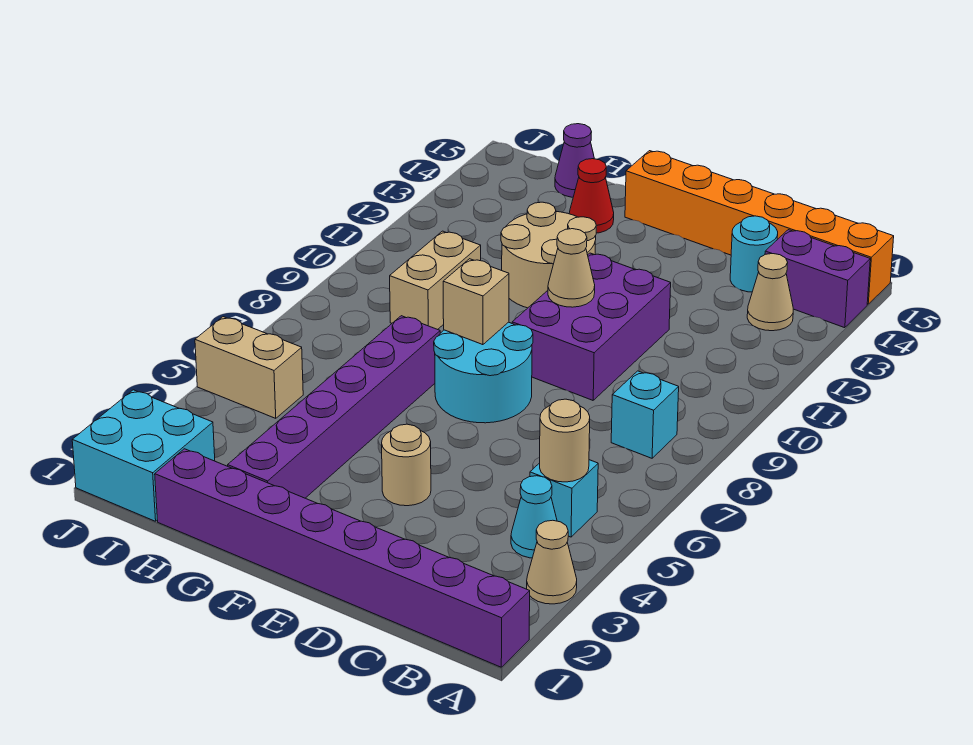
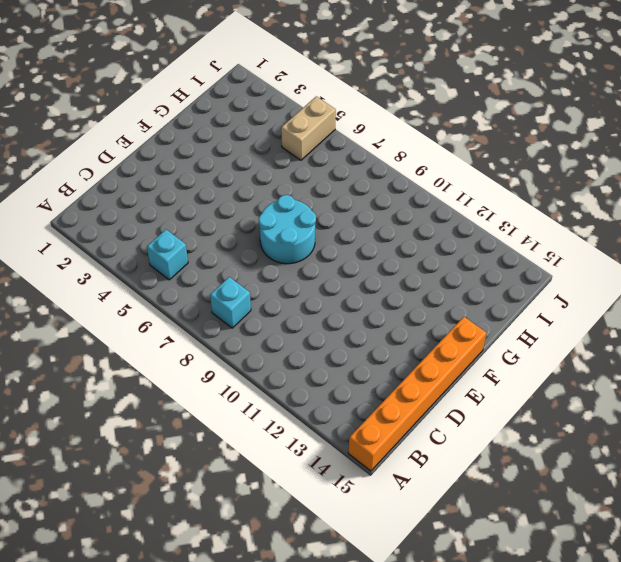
none -> purple brick A1:H1 level 1
none -> tan cone A3 level 1
none -> purple brick A14:B14 level 1

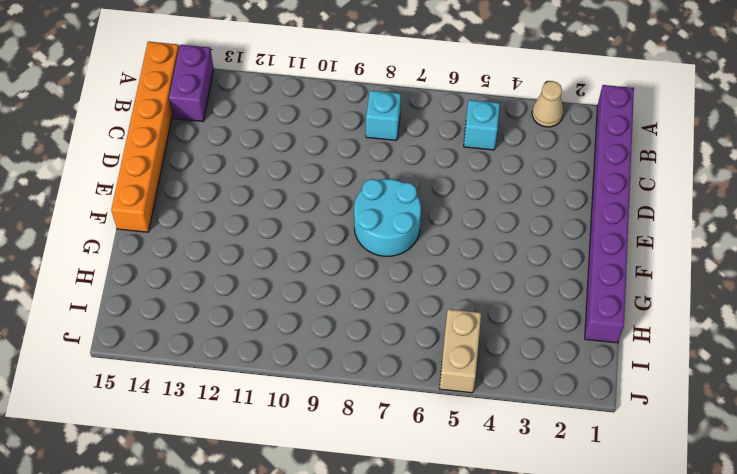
none -> cyan cone B4 level 1
none -> tan cone B13 level 1
none -> cyan round brick C14 level 1

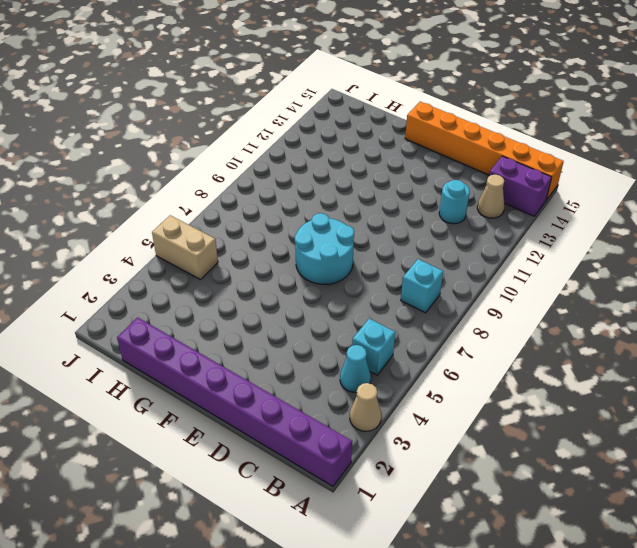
cyan round brick C12 level 1 -> cyan round brick C14 level 1
none -> purple brick D9:E11 level 1
none -> tan round brick E4 level 1
none -> tan round brick F11:G12 level 1

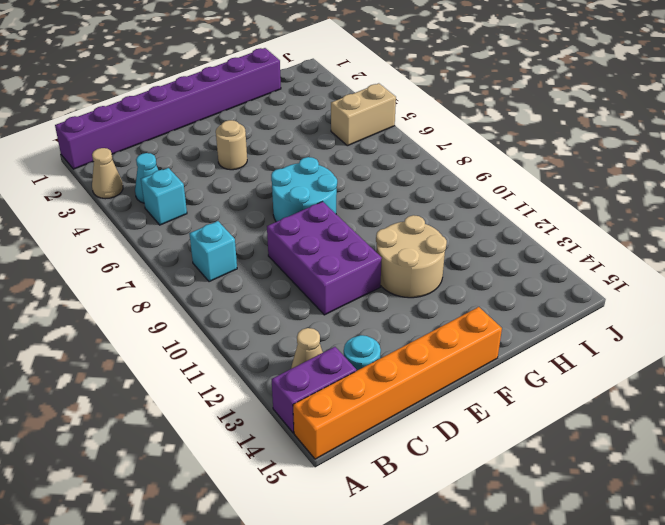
none -> purple brick G2:G7 level 1
none -> red cone G14 level 1
none -> tan brick H9:H10 level 1

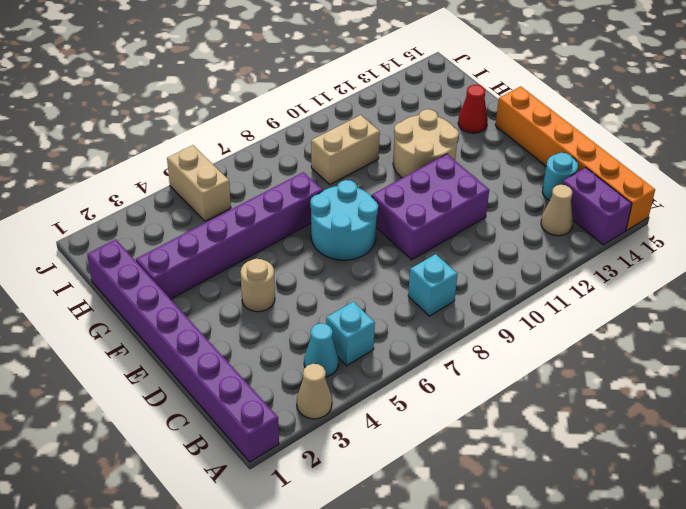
none -> purple cone H15 level 1
none -> cyan brick I1:J2 level 1
none -> tan round brick B5 level 2

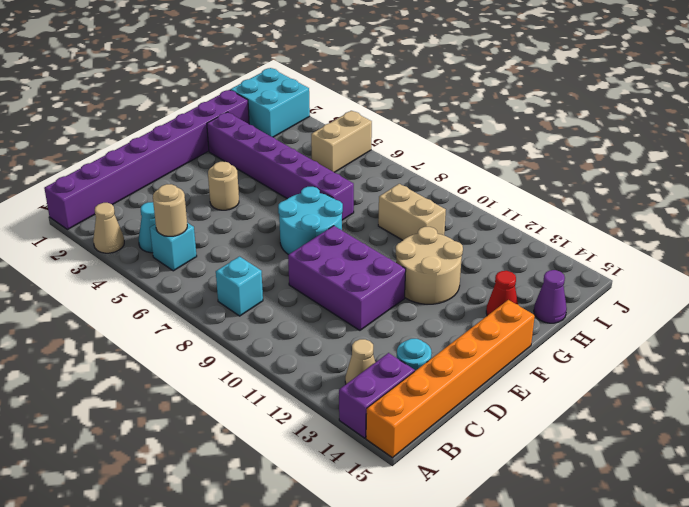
none -> tan cone E10 level 2
none -> tan brick F8 level 2

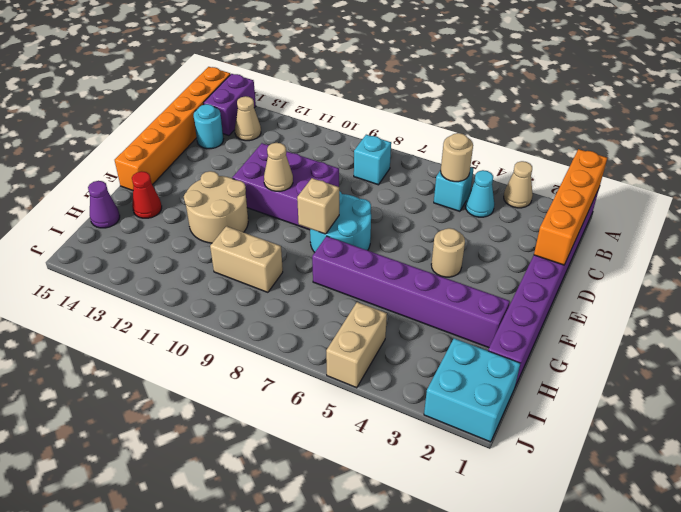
orange brick A1:D1 level 2 -> none

